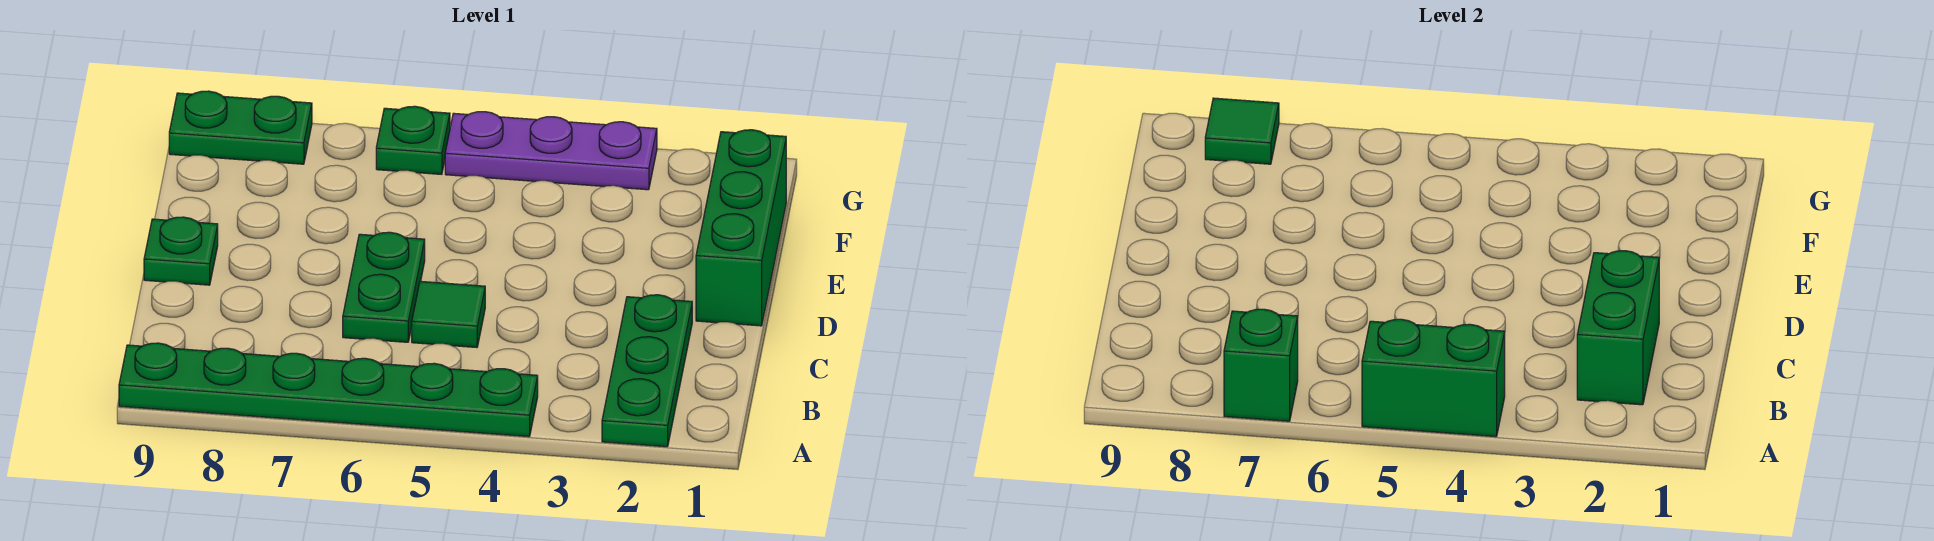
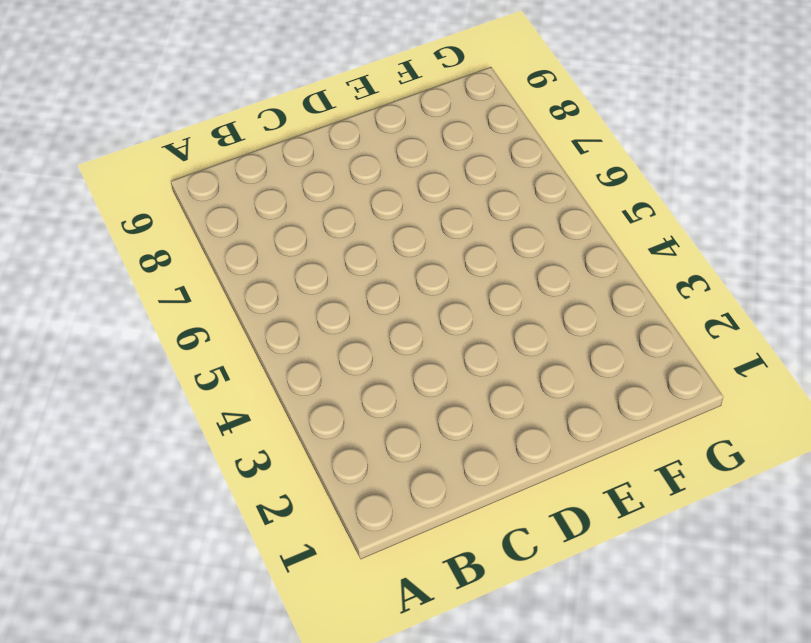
none -> green plate A2:C2 level 1
none -> green plate A4:A9 level 1
none -> green tile C5 level 1

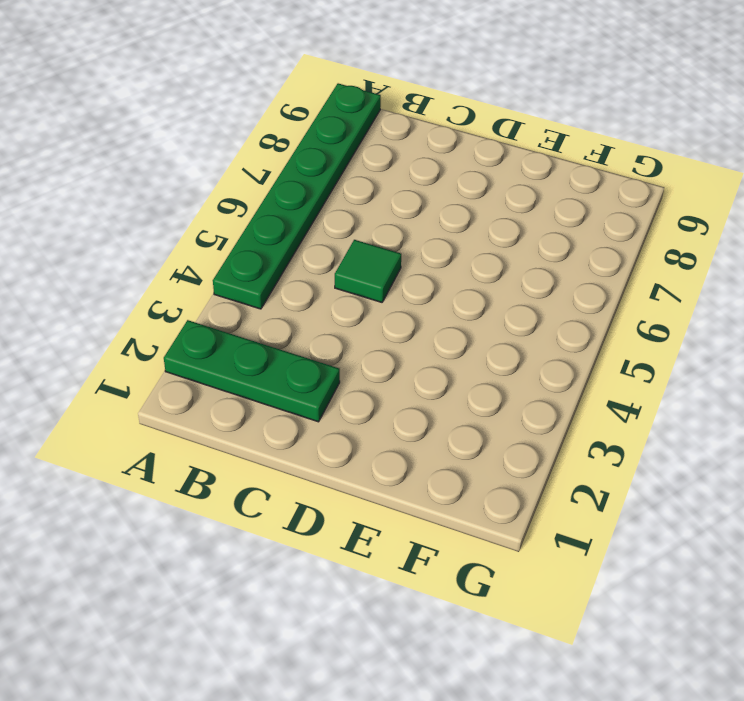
none -> green plate C6:D6 level 1
none -> green brick D1:F1 level 1
none -> green plate D9 level 1

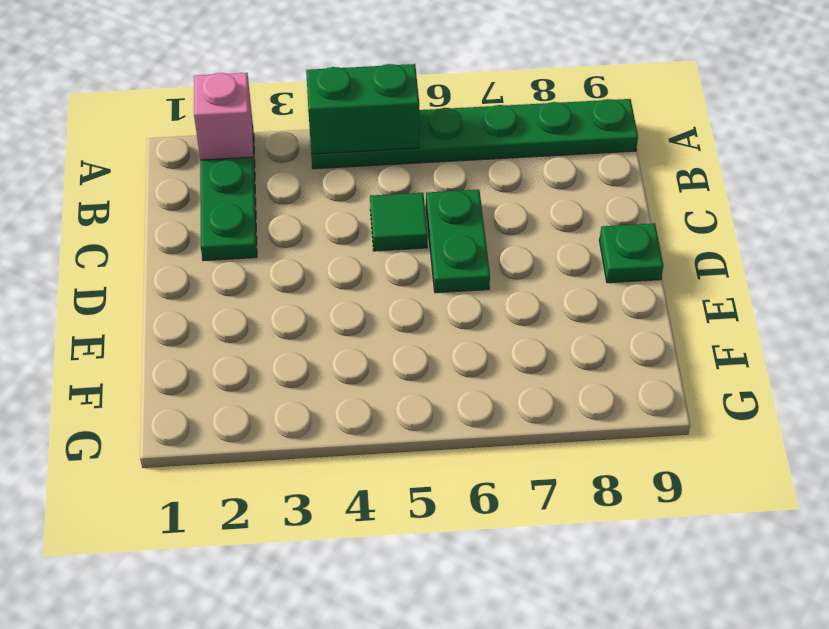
pink brick A2 level 2 -> none
none -> green brick D1:F1 level 1
none -> purple plate G3:G5 level 1
none -> green plate G6 level 1

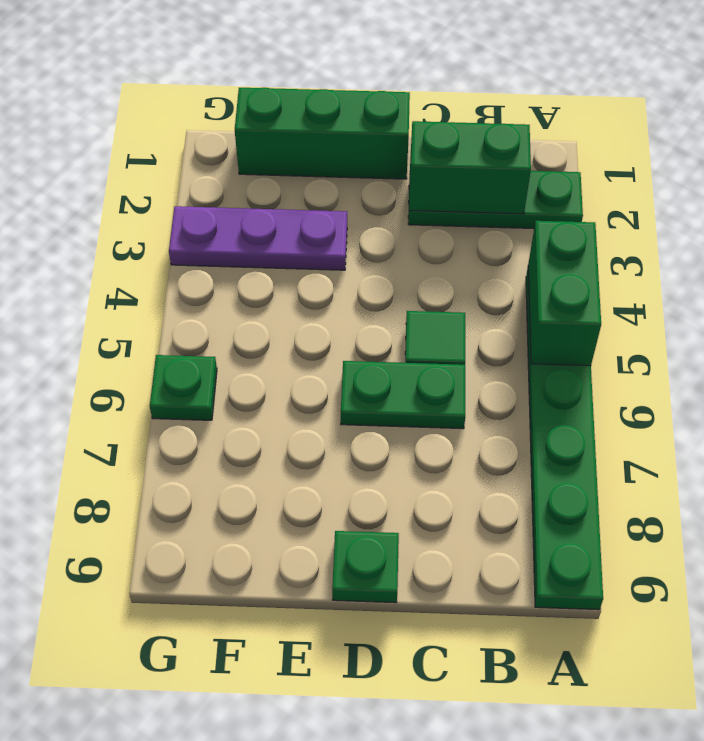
purple plate E3:G3 level 1 -> purple plate G3:G5 level 1
none -> green plate G8:G9 level 1
none -> green brick A7 level 2
none -> green tile G8 level 2

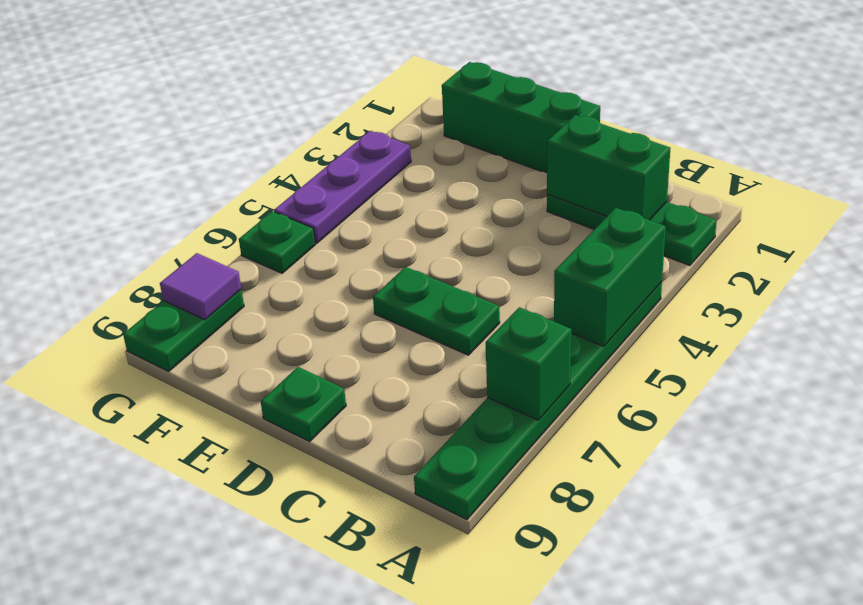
purple tile G8 level 2 -> green tile G8 level 2
none -> green tile C5 level 1

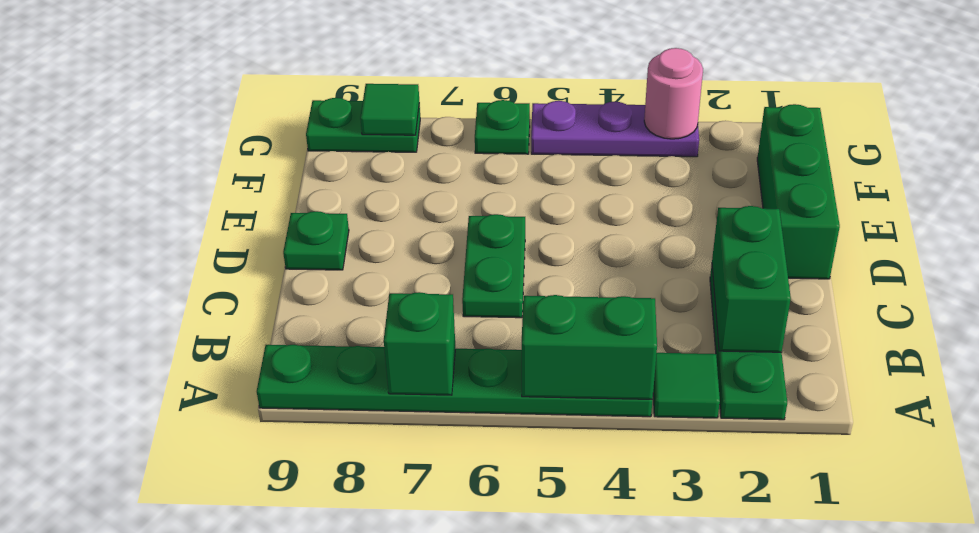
green tile A3 level 1 -> green tile C5 level 1
pink round brick G3 level 2 -> none

